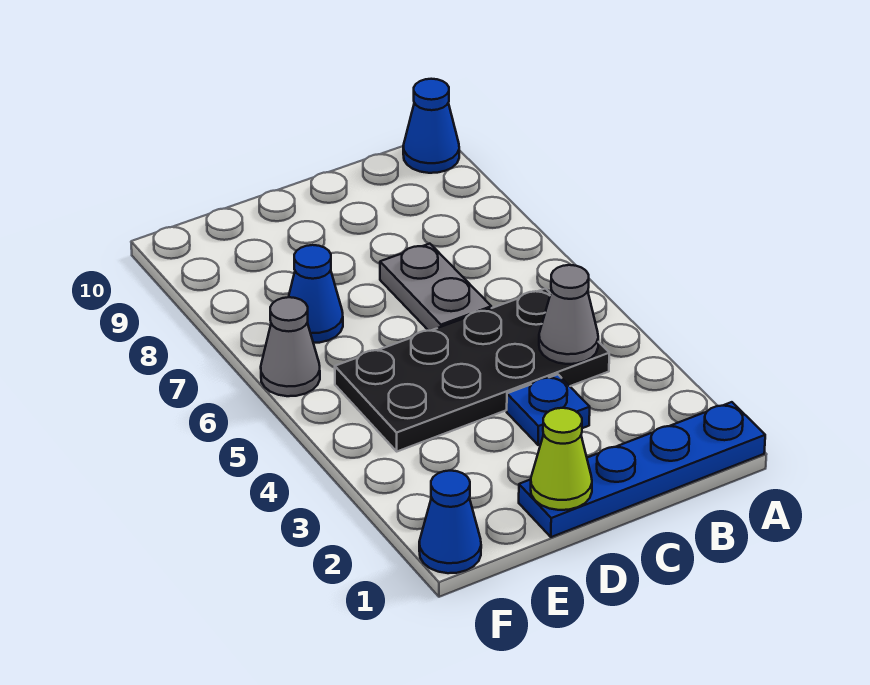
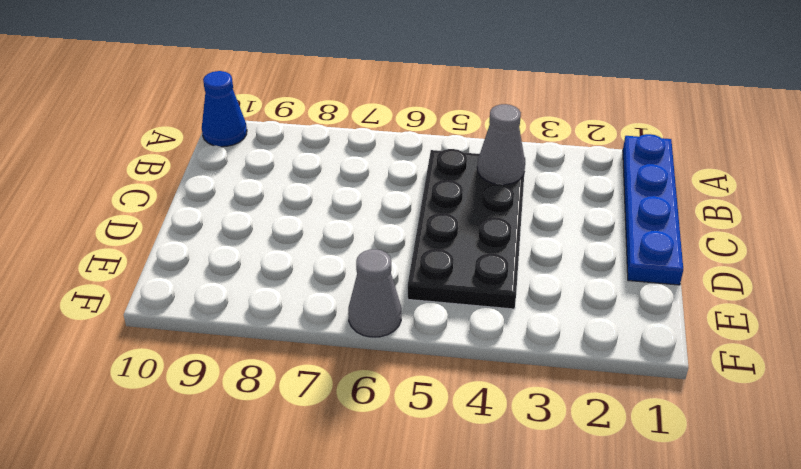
none -> blue plate C3 level 1
none -> grey plate C6:C7 level 1

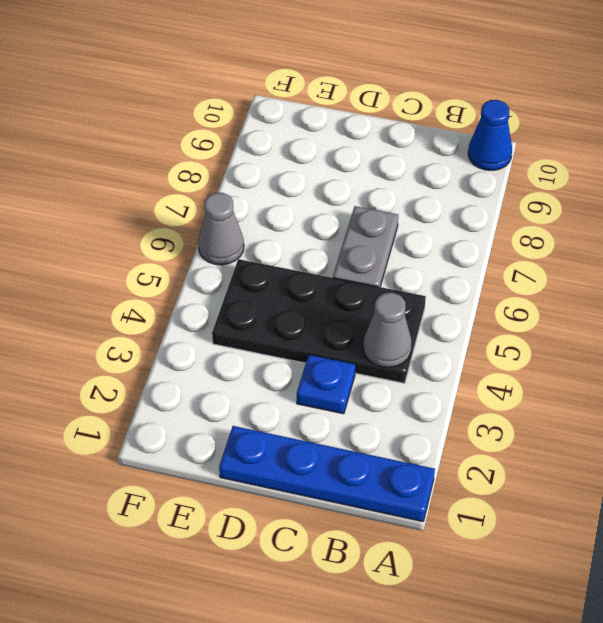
none -> blue cone E7 level 1
none -> blue cone F1 level 1

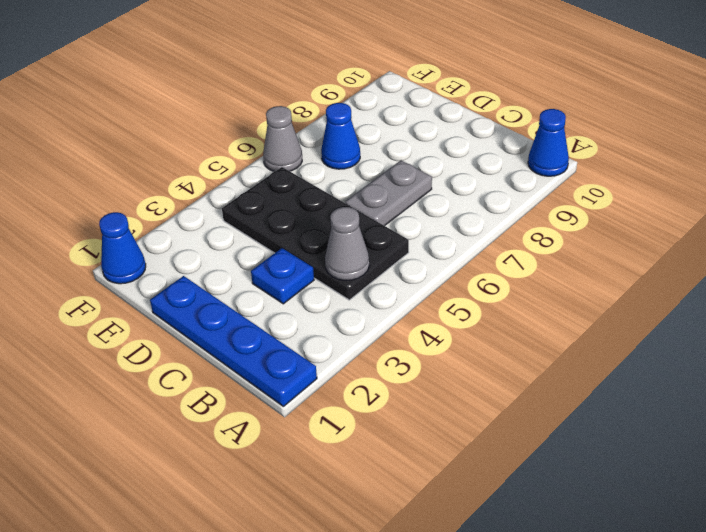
none -> lime cone D1 level 2

